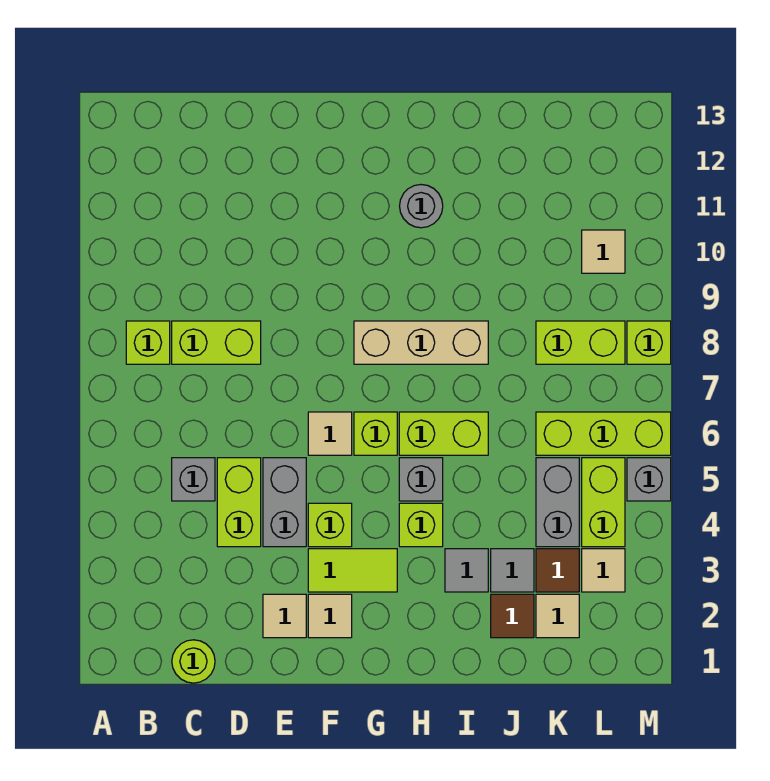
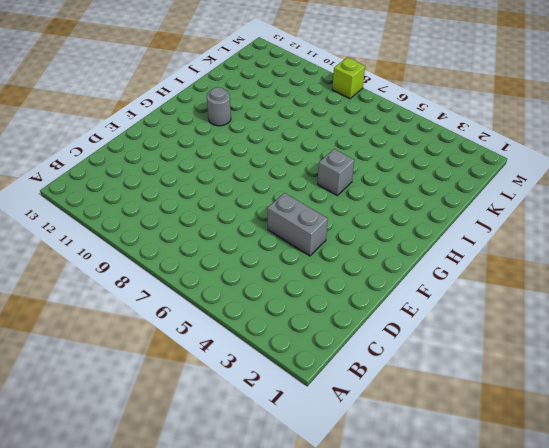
none -> lime brick B8 level 1
none -> lime round brick C1 level 1
none -> grey brick C5 level 1
none -> lime brick C8:D8 level 1

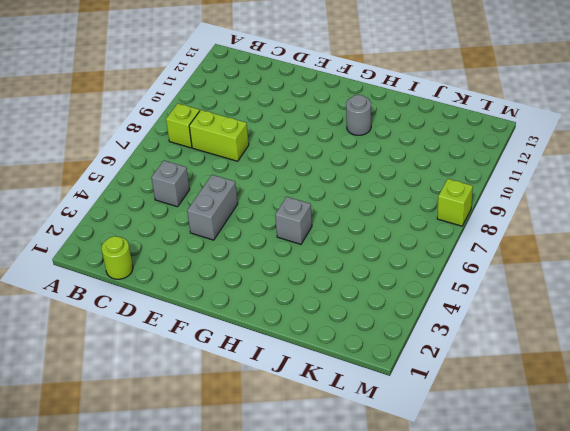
none -> lime brick D4:D5 level 1
none -> tan tile E2 level 1
none -> tan tile F2 level 1
none -> lime tile F3:G3 level 1

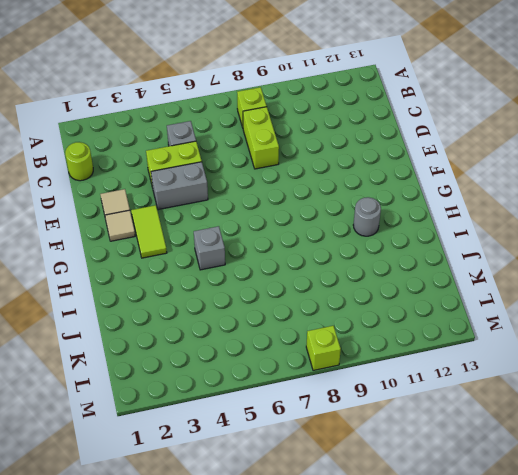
none -> lime brick F4 level 1
none -> tan tile F6 level 1
none -> lime brick G6 level 1
none -> tan brick G8:I8 level 1

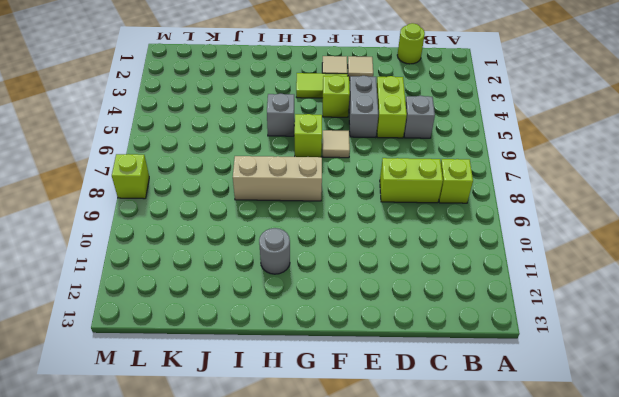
none -> lime brick H4 level 1
none -> lime brick H6:I6 level 1
none -> grey tile I3 level 1
none -> brown tile J2 level 1

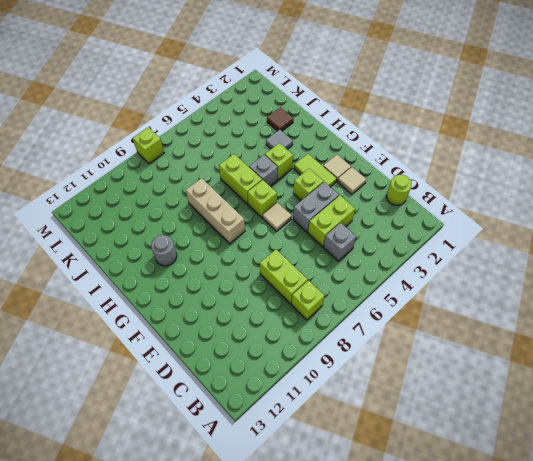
none -> grey tile J3 level 1
none -> tan tile K2 level 1
none -> brown tile K3 level 1
none -> grey brick K4:K5 level 1

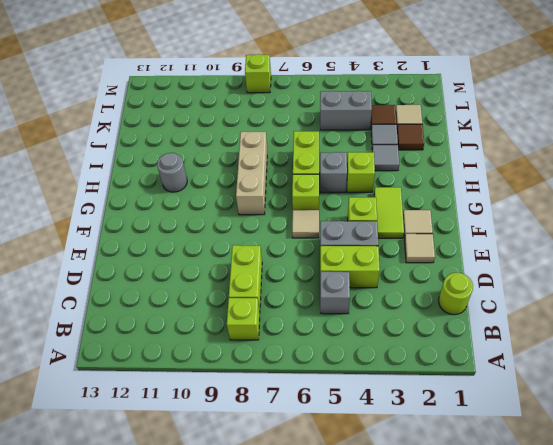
none -> lime brick K6:M6 level 1
none -> lime brick K8:L8 level 1
none -> tan tile L3 level 1
none -> lime brick L4:L5 level 1

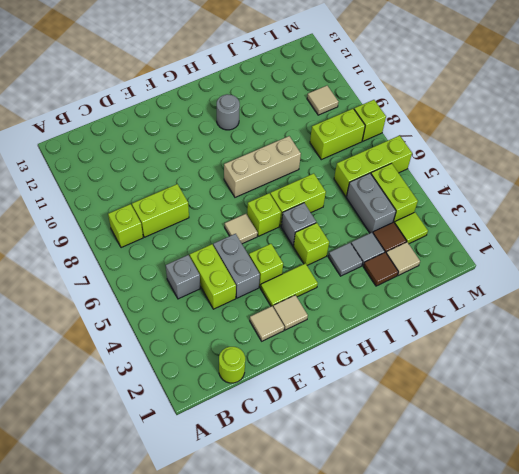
lime tile L3 level 1 -> tan tile L3 level 1
none -> grey brick M5 level 1

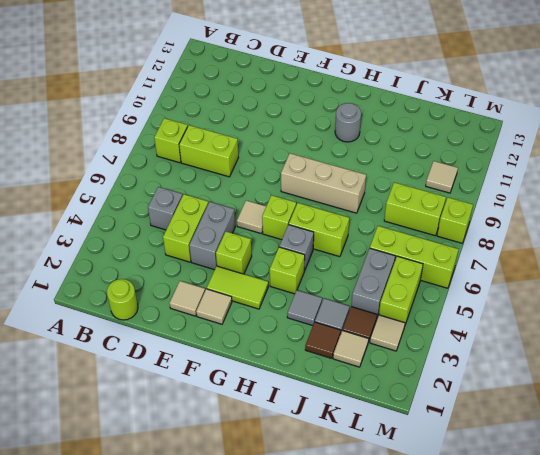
none -> grey brick M5 level 1

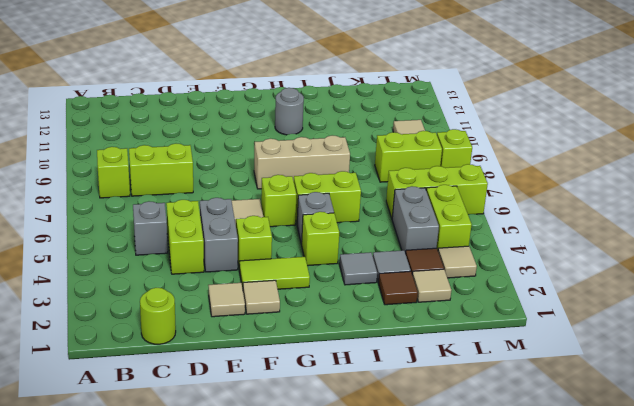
none -> grey brick M5 level 1

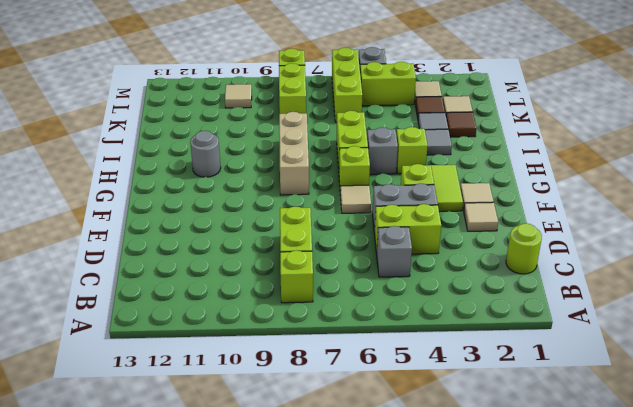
none -> grey brick K4:K5 level 1

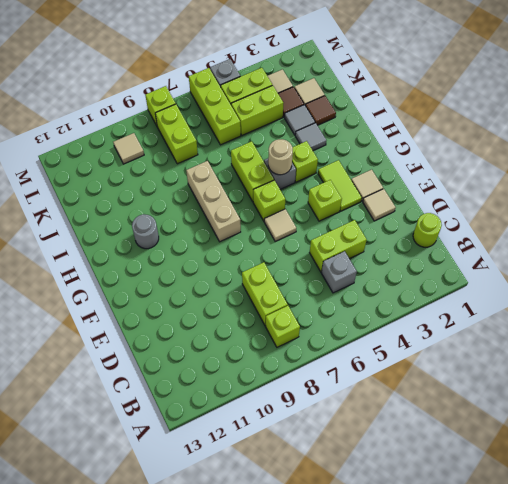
tan round brick H5 level 2 -> none
lime brick K4:K5 level 1 -> grey brick K4:K5 level 1
none -> grey brick E4:E5 level 1

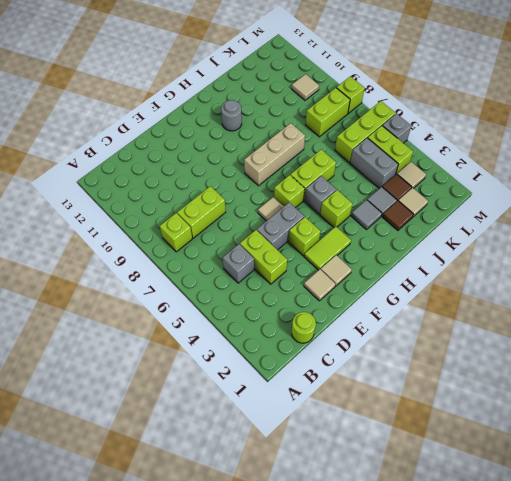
grey brick E5:F5 level 1 -> grey brick E4:E5 level 1

